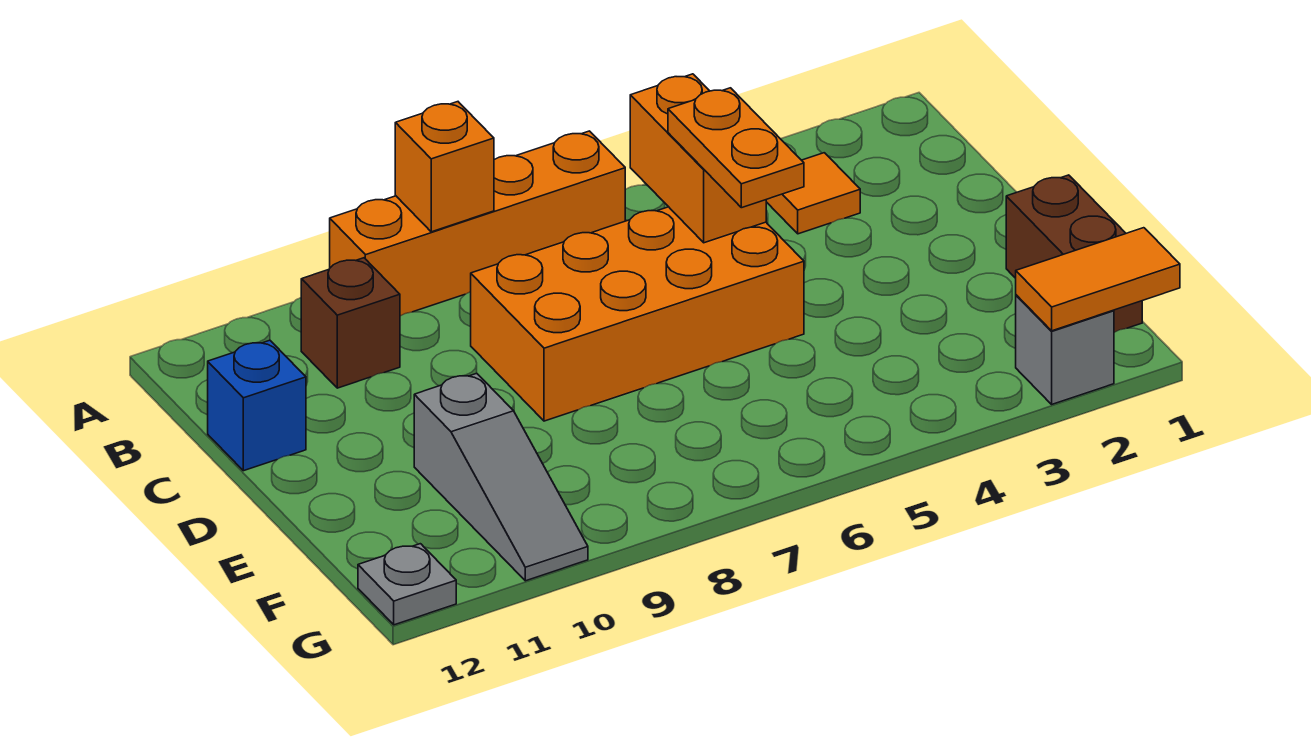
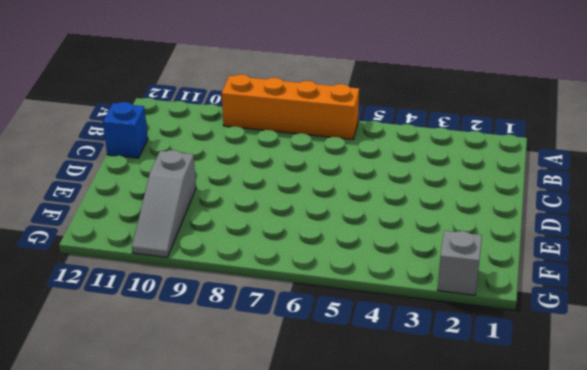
none -> orange tile B3 level 1
none -> brown brick B10 level 1
none -> orange brick C5:D8 level 1

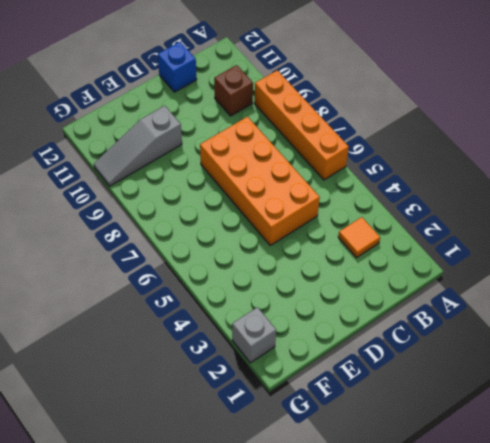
none -> brown brick E1:F1 level 1
none -> grey plate G12 level 1
none -> orange brick A8 level 2

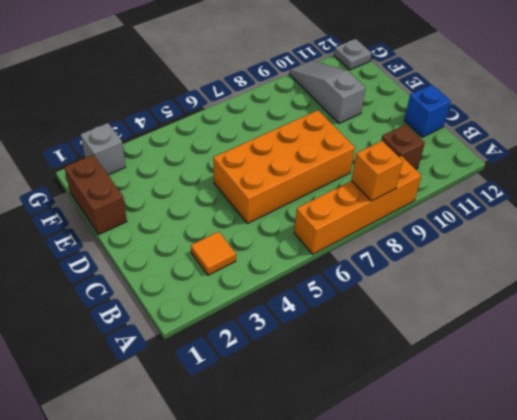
none -> orange brick B5:C5 level 2
none -> orange tile G1:G2 level 2
none -> orange plate C5:D5 level 3

